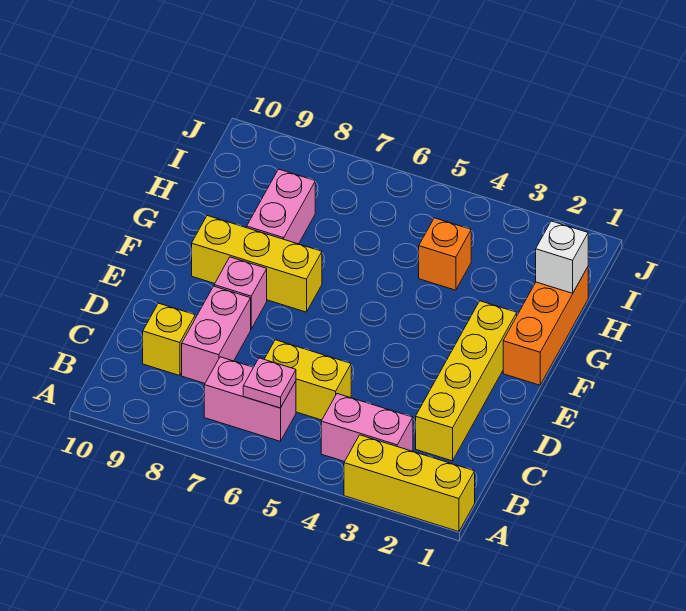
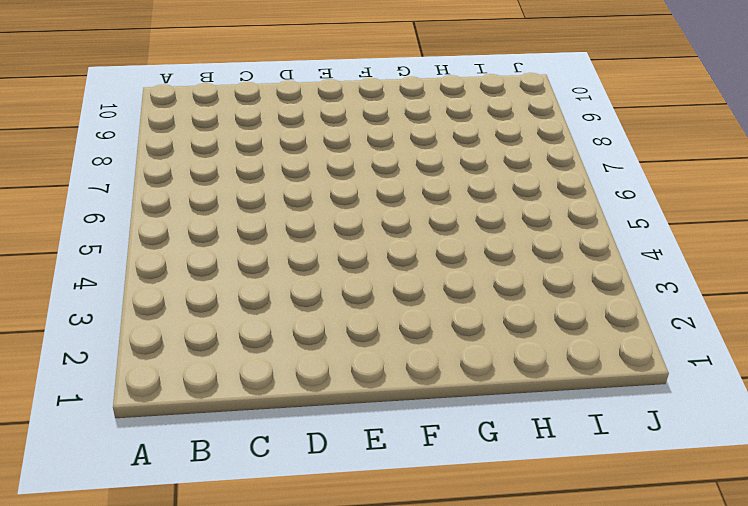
none -> yellow brick A1:A3 level 1
none -> pink brick B3:B4 level 1
none -> pink brick B6:B7 level 1

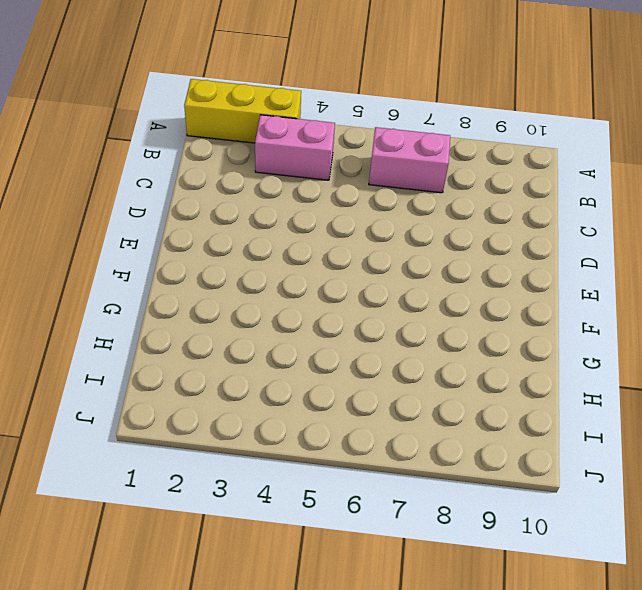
none -> yellow brick C2:F2 level 1
none -> yellow brick C5:C6 level 1
none -> pink brick C8:D8 level 1

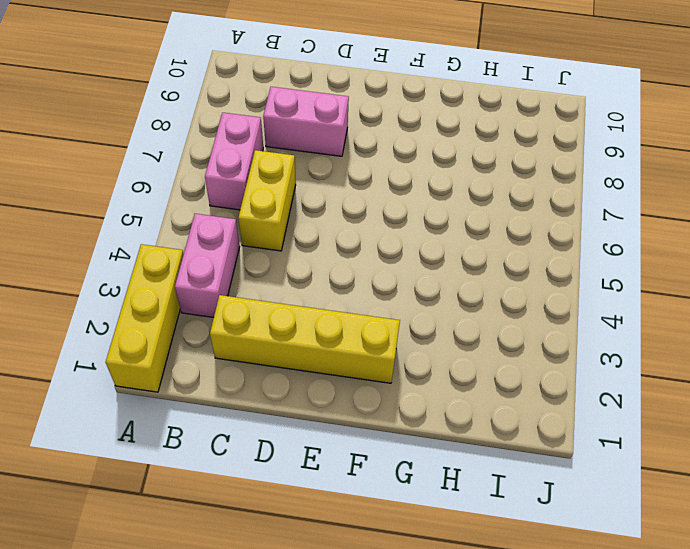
none -> yellow brick C9 level 1
none -> pink brick E8 level 1
none -> orange brick F1:H1 level 1

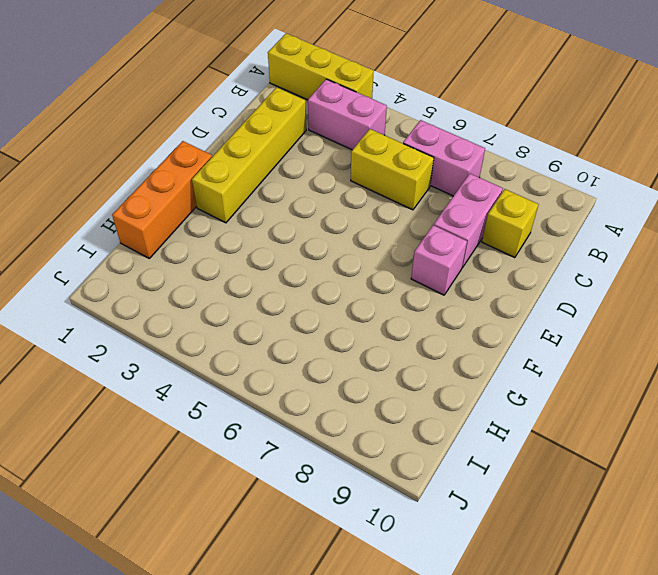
none -> yellow brick F7:F9 level 1
none -> pink brick G8:H8 level 1
none -> orange brick H4 level 1

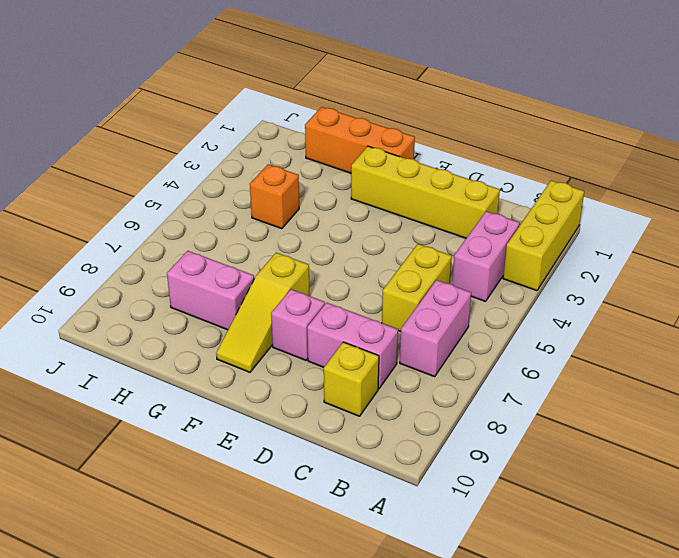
yellow slope F7:F9 level 1 top 7 -> yellow brick F7:F9 level 1
none -> pink plate B6 level 2
none -> white brick H1 level 2

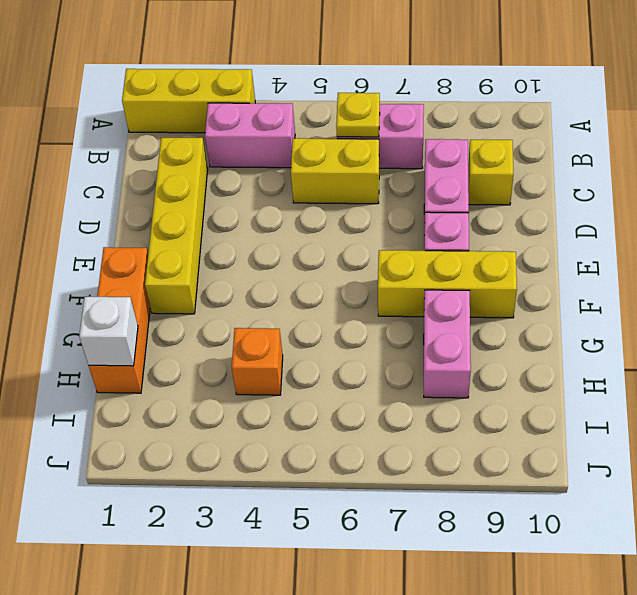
yellow plate B6 level 2 -> pink plate B6 level 2

